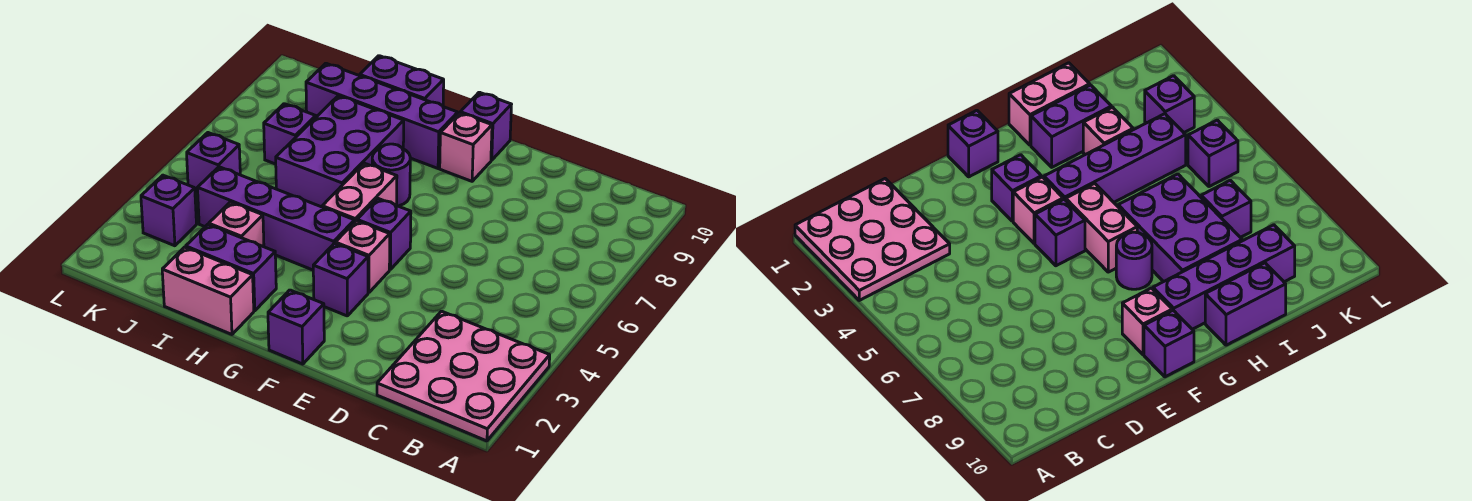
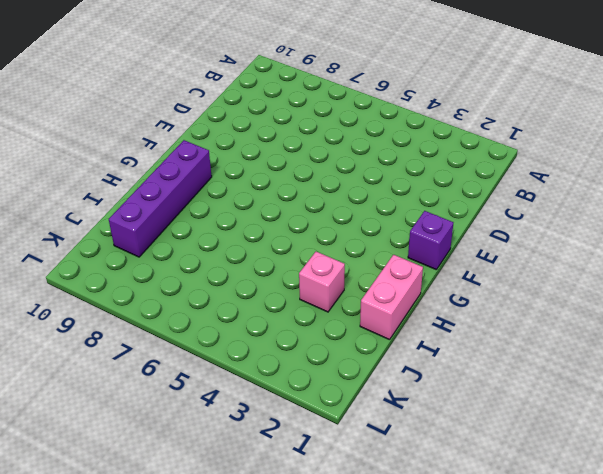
none -> pink plate A1:C3 level 1
none -> purple brick F3 level 1
none -> pink brick F4 level 1

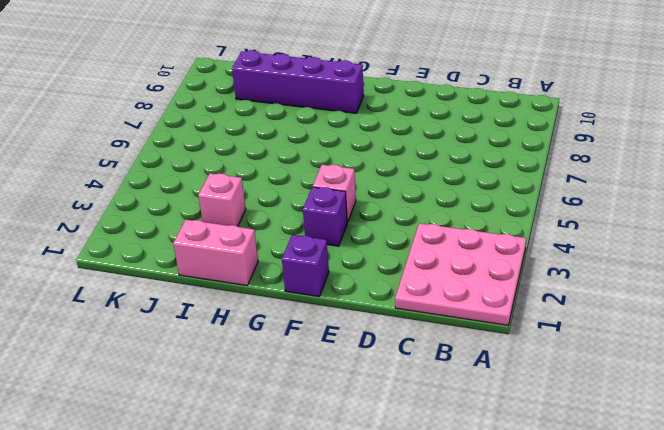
none -> purple brick F5 level 1
none -> pink brick F9 level 1
none -> purple brick F10 level 1

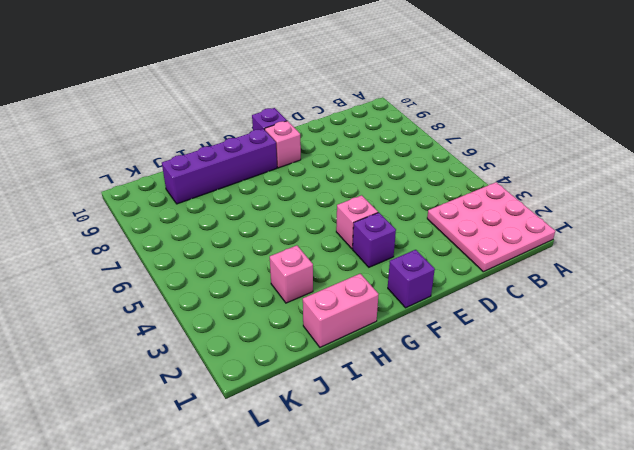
none -> purple brick F5 level 1
none -> purple brick G4:J4 level 1
none -> pink brick G5:G6 level 1

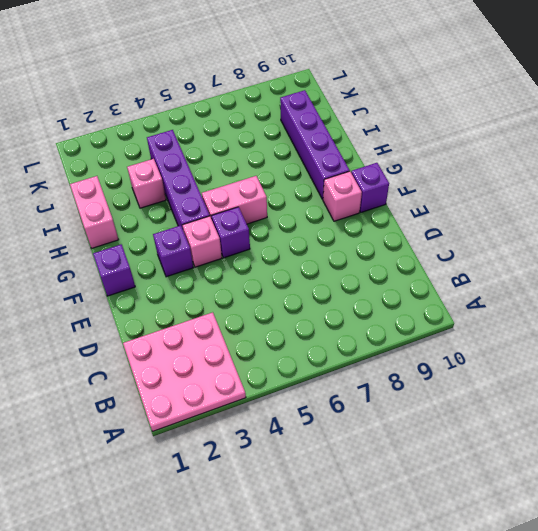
none -> purple round brick G7 level 1
none -> purple brick H2:I2 level 1
none -> purple brick H6:I8 level 1

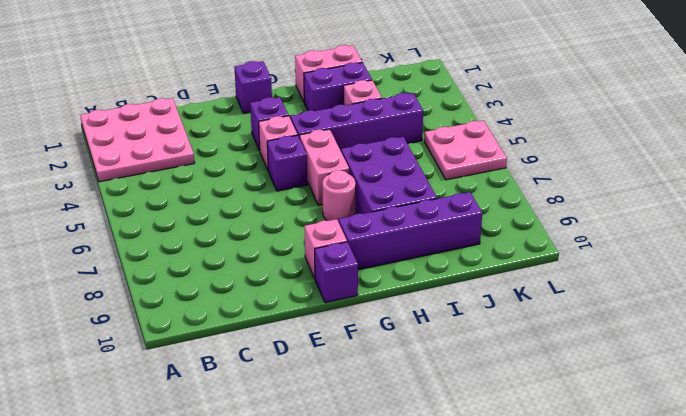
pink round brick G7 level 1 -> purple round brick G7 level 1
pink plate K5:L6 level 1 -> purple brick K5 level 1
none -> purple brick H10:I10 level 1
none -> purple brick J7 level 1
none -> purple brick K3 level 1

